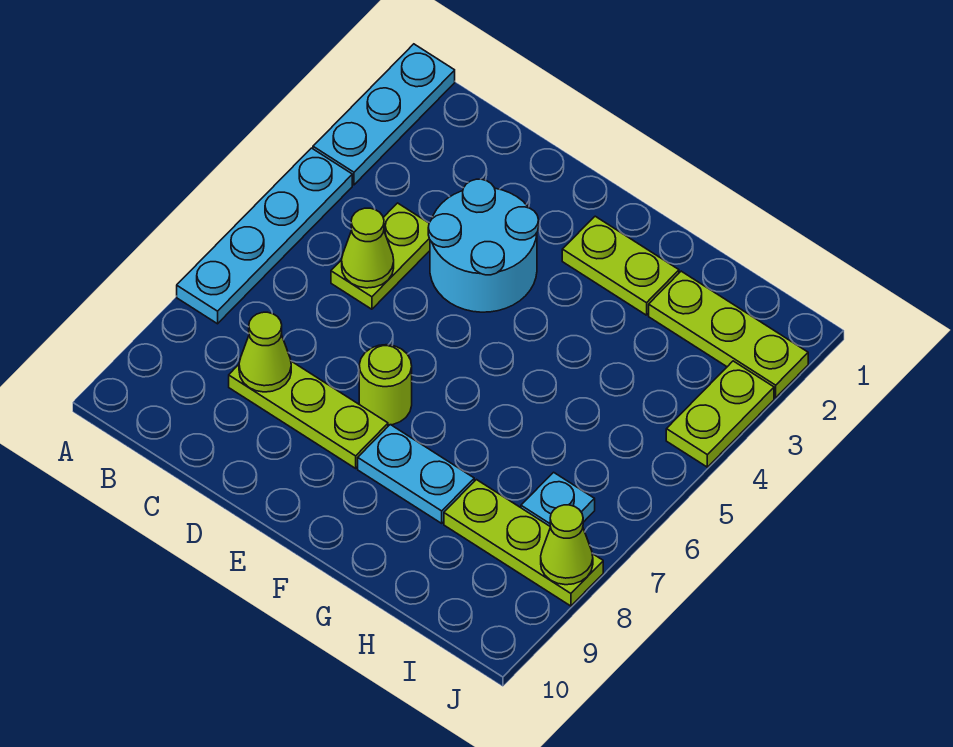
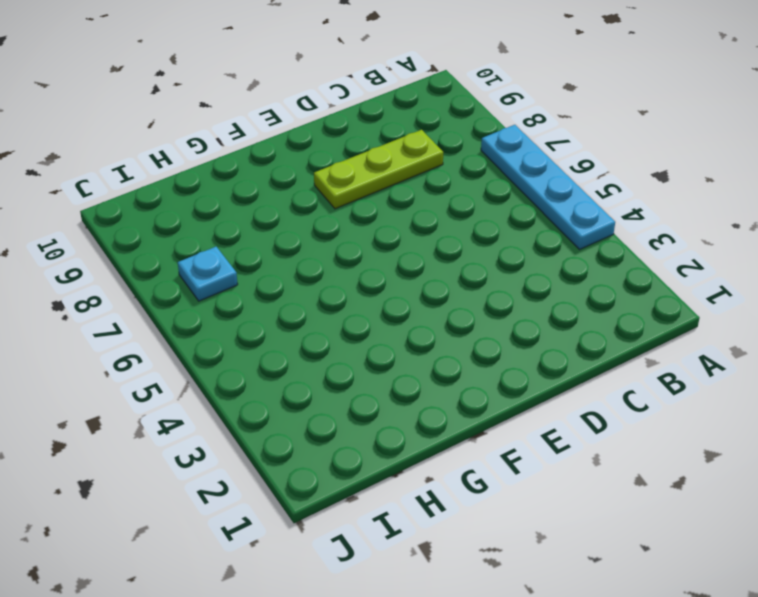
none -> cyan plate A1:A3 level 1
none -> lime plate C4:C5 level 1
none -> cyan round brick D3:E4 level 1

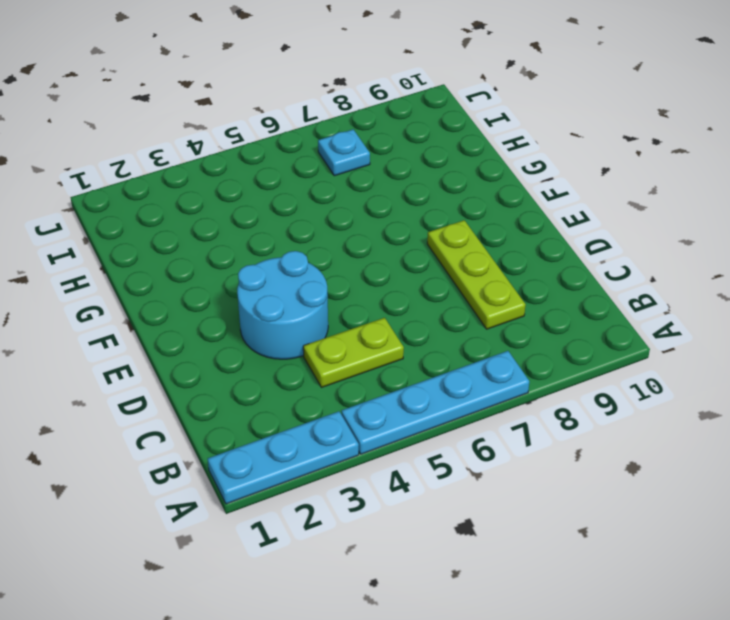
none -> lime round brick E7 level 1
none -> lime plate F2:G2 level 1
none -> cyan plate F8:G8 level 1

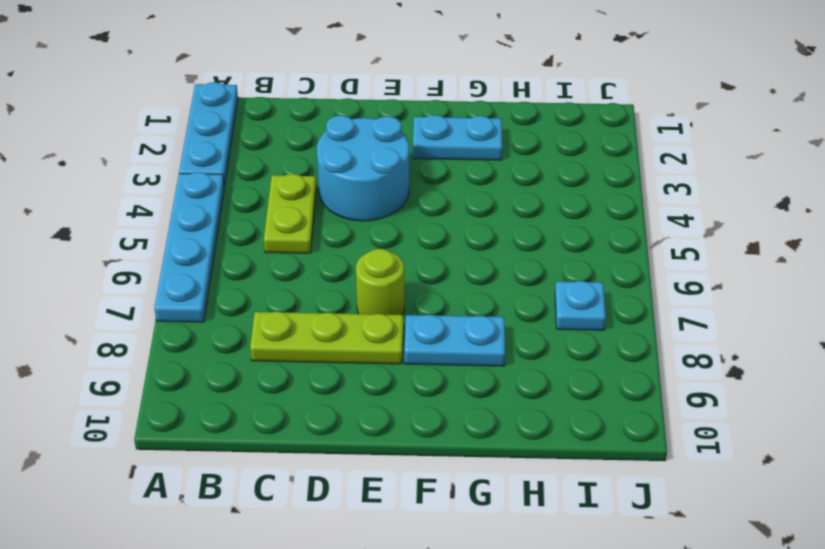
cyan plate F2:G2 level 1 -> lime plate F2:G2 level 1
none -> lime plate H2:J2 level 1
none -> lime plate H8:J8 level 1
none -> lime plate J3:J4 level 1

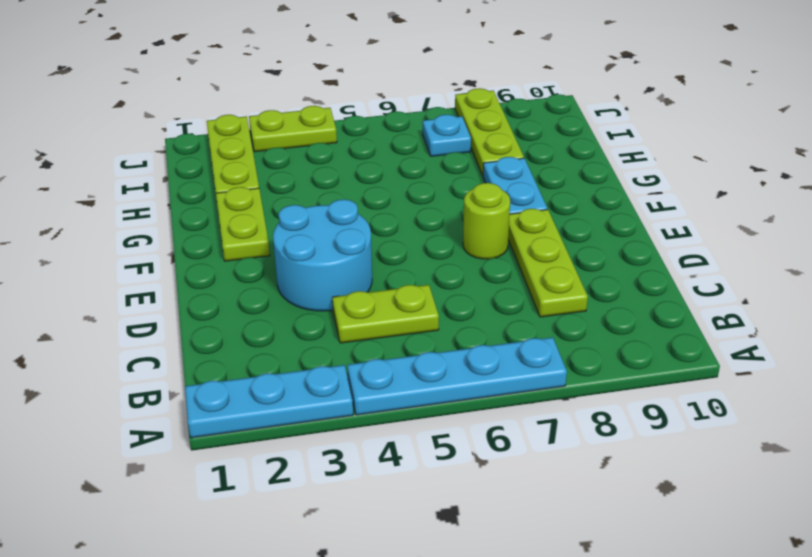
none -> lime cone C5 level 2
none -> lime cone C8 level 2
none -> lime cone J8 level 2

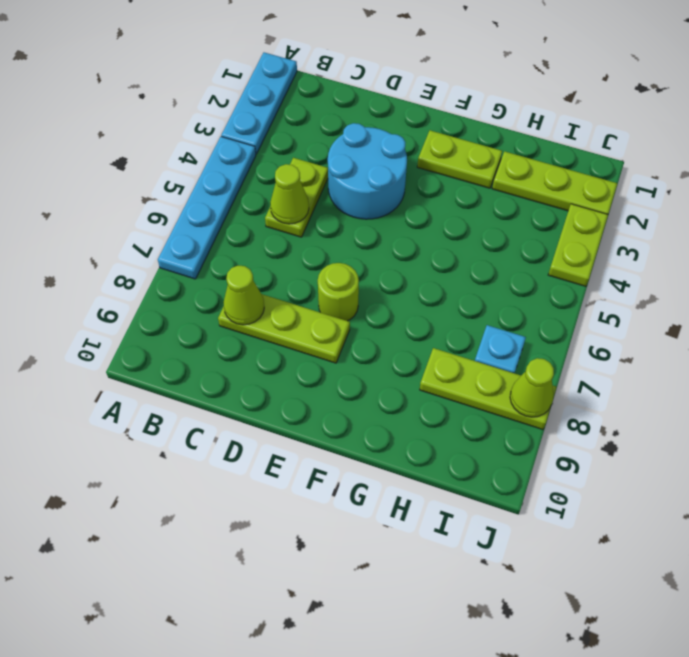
none -> cyan plate F8:G8 level 1

